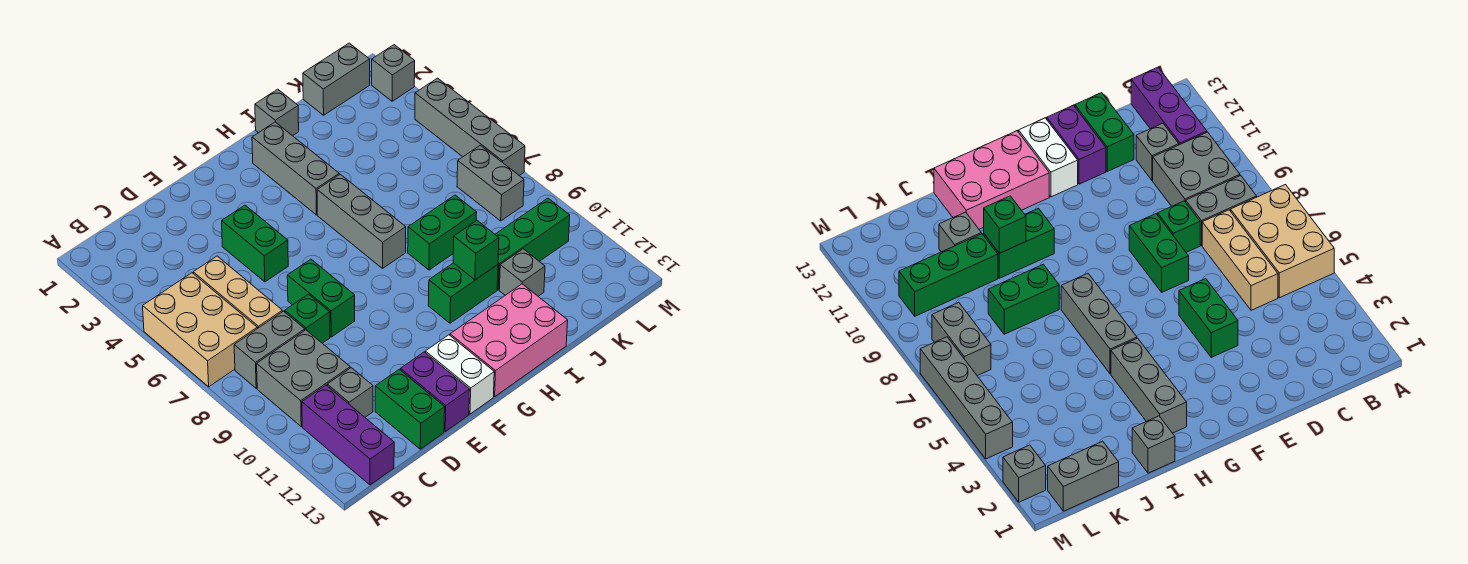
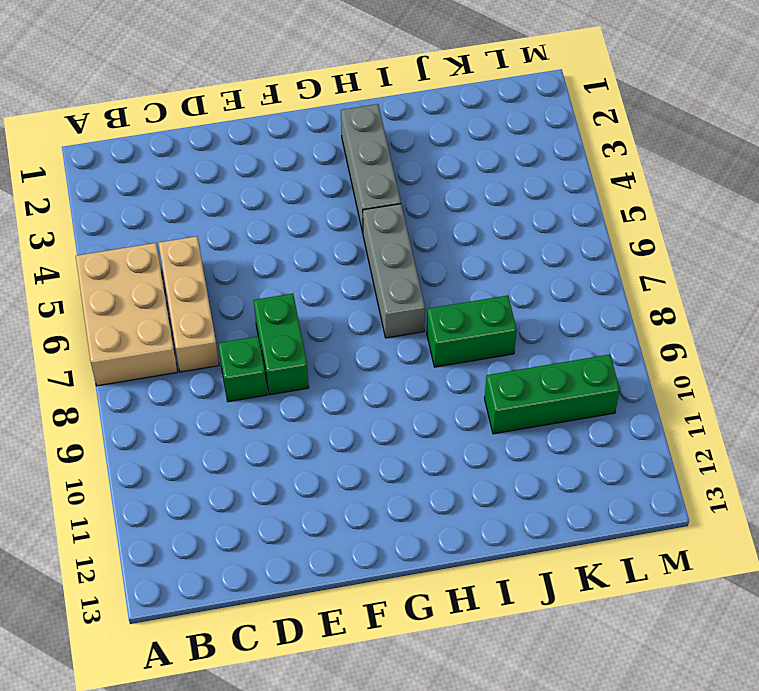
none -> grey brick B8:C8 level 1
none -> grey brick B9:C10 level 1
none -> purple brick B11:B13 level 1

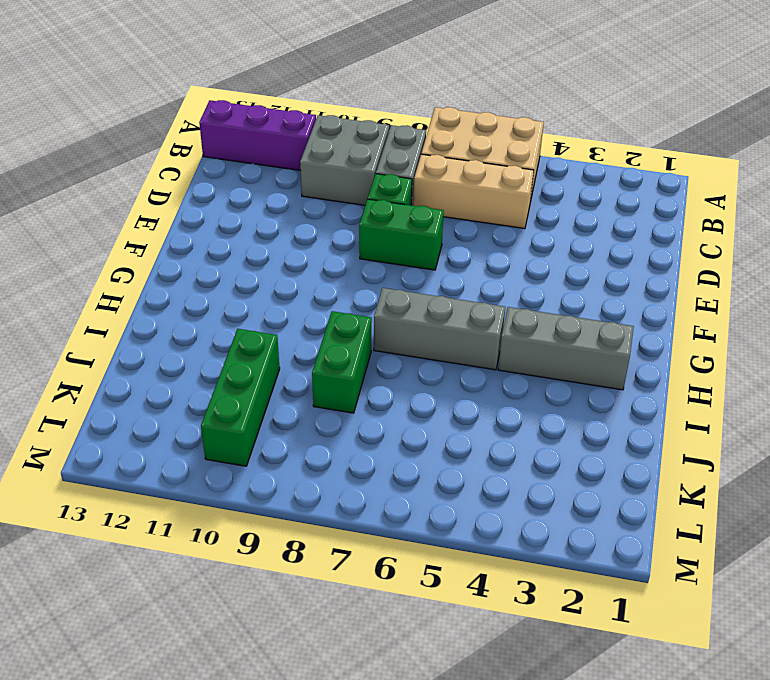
none -> grey brick C11 level 1
none -> green brick D12:D13 level 1
none -> green brick E4:E5 level 1

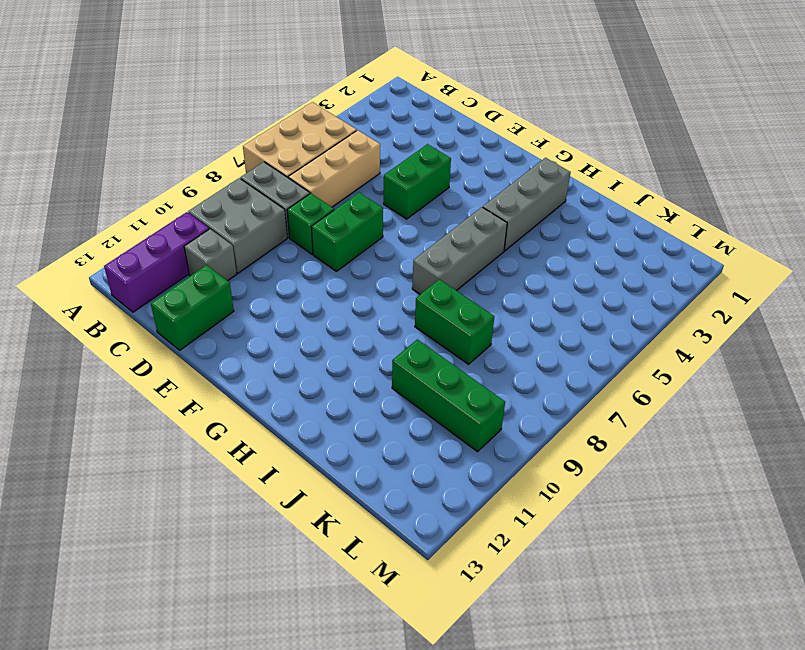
none -> purple brick E12:E13 level 1
none -> white brick F12:F13 level 1
none -> pink brick G12:I13 level 1

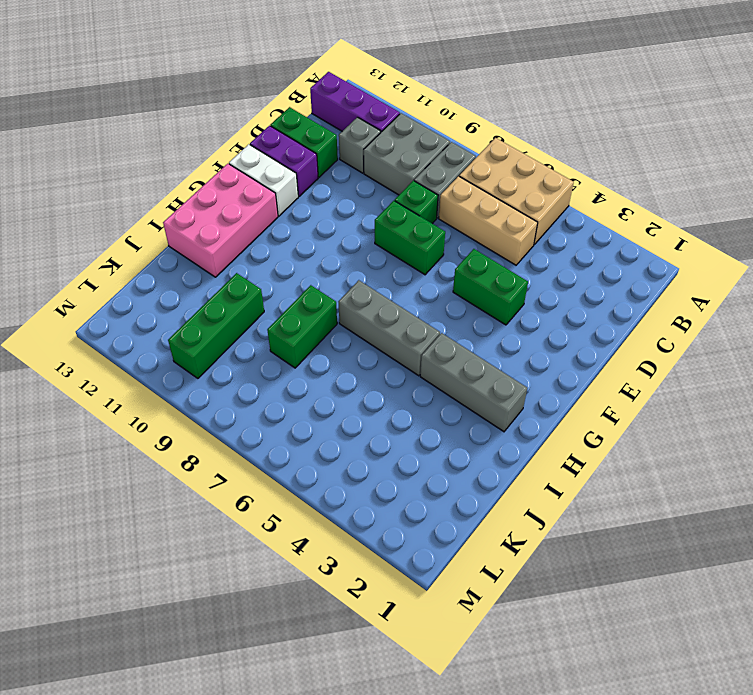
none -> green brick H10:I10 level 1
none -> grey brick I1 level 1
none -> grey brick J11 level 1

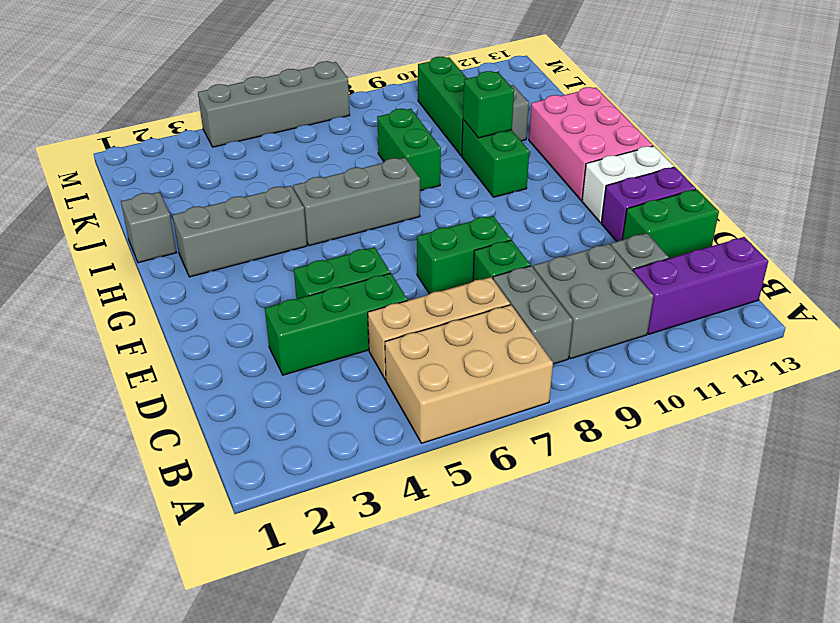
green brick D3:D5 level 1 -> none
none -> grey brick K1:L1 level 1
none -> grey brick L7:L8 level 1
none -> grey brick M2 level 1

